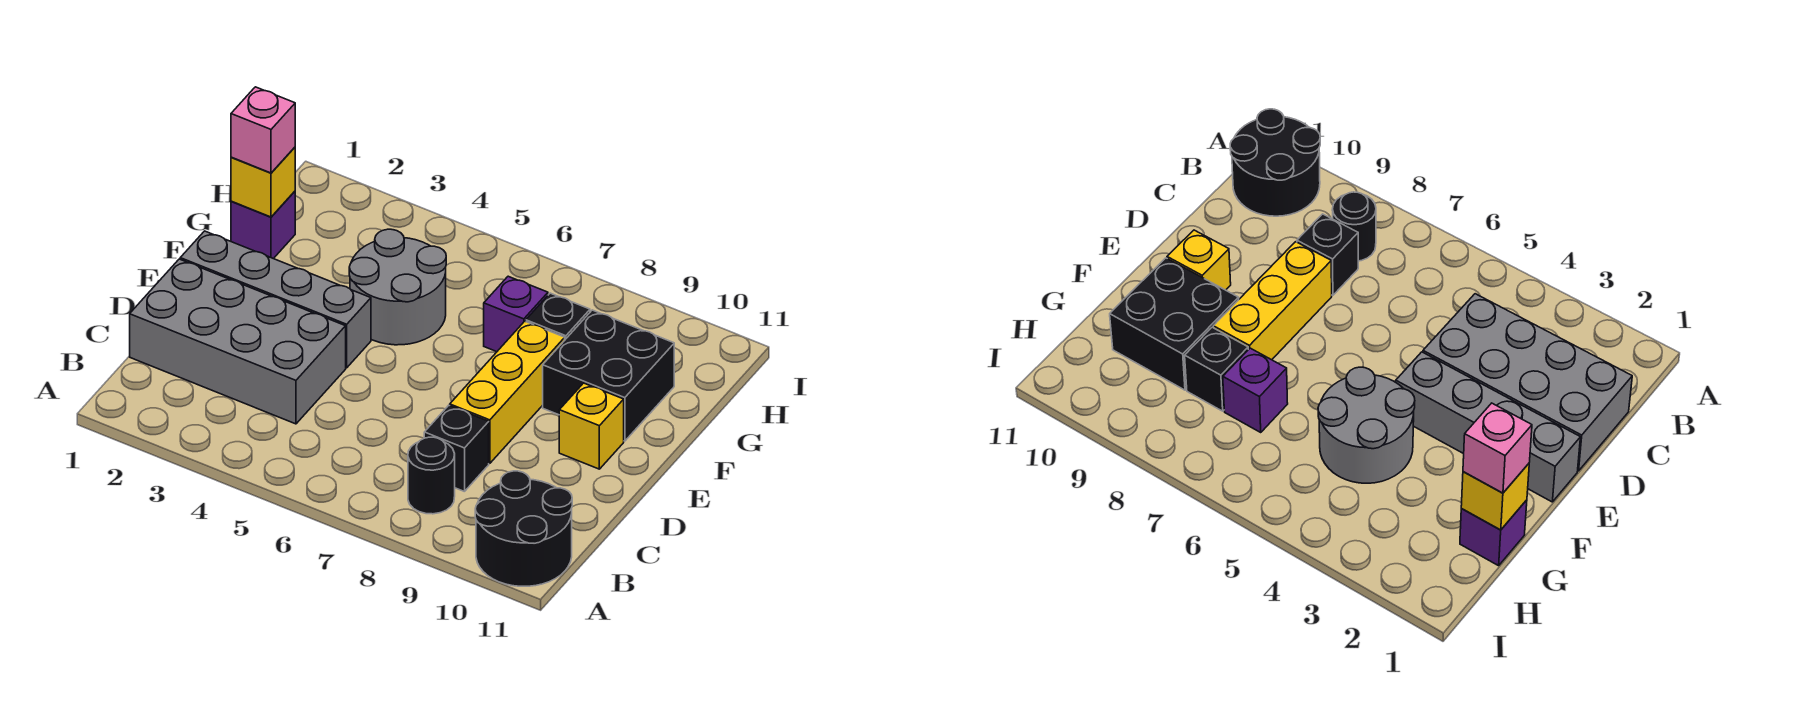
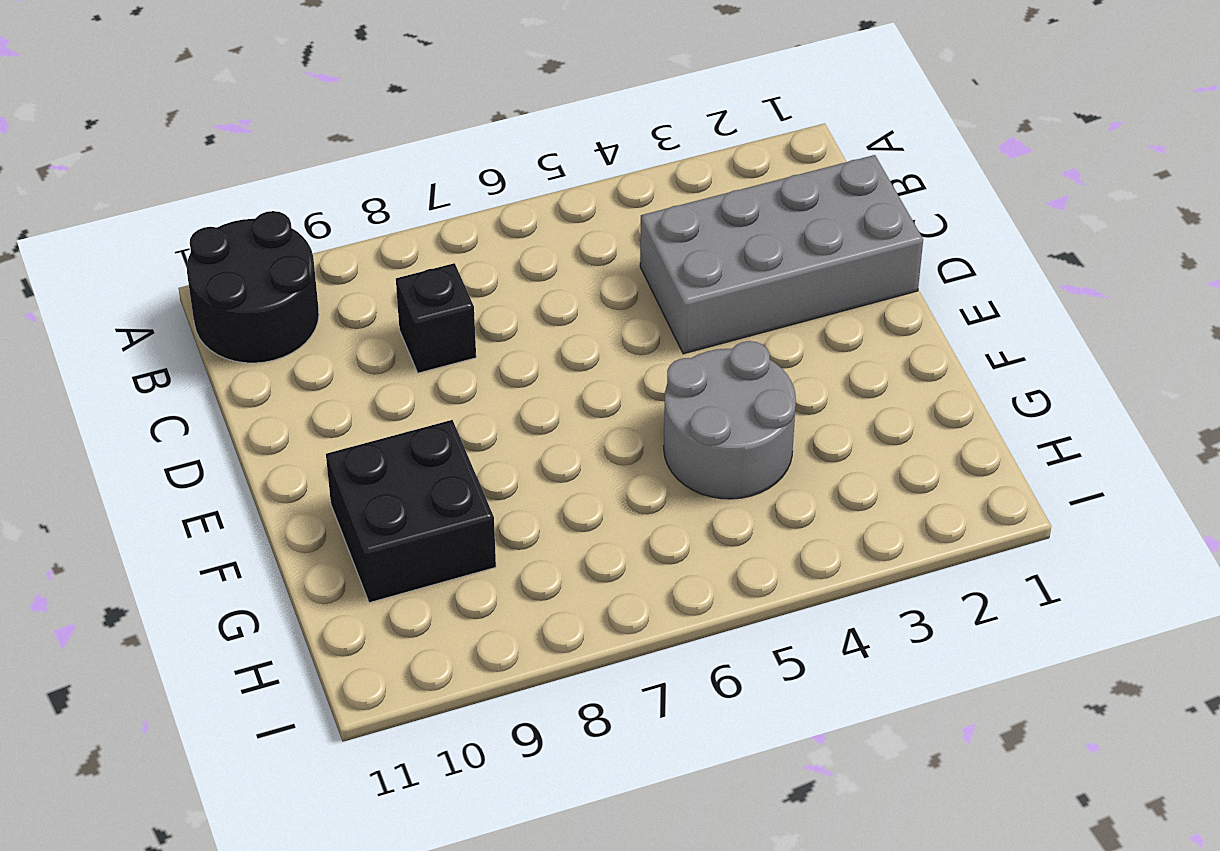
none -> black round brick B8 level 1
none -> yellow brick D8:F8 level 1
none -> grey brick E1:E4 level 1

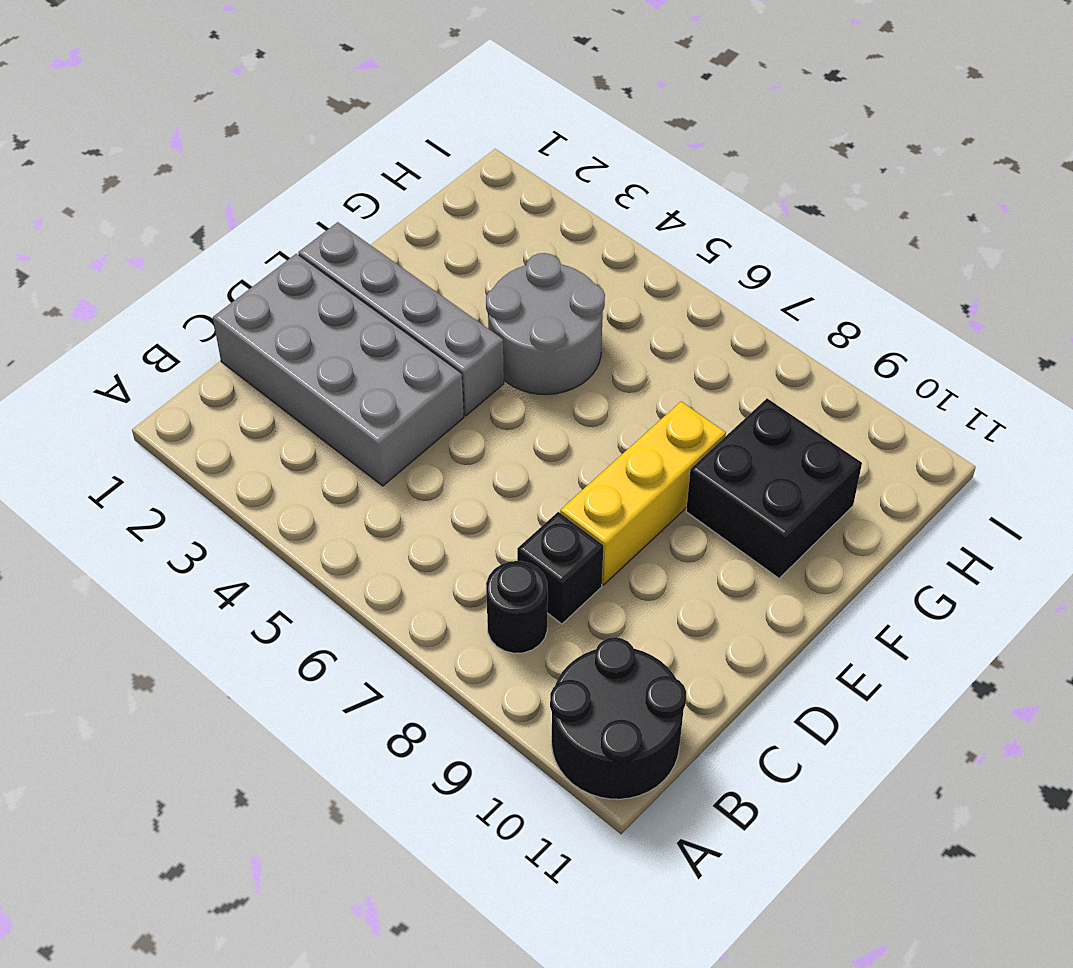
none -> yellow brick E10 level 1
none -> purple brick G1 level 1
none -> purple brick G7 level 1

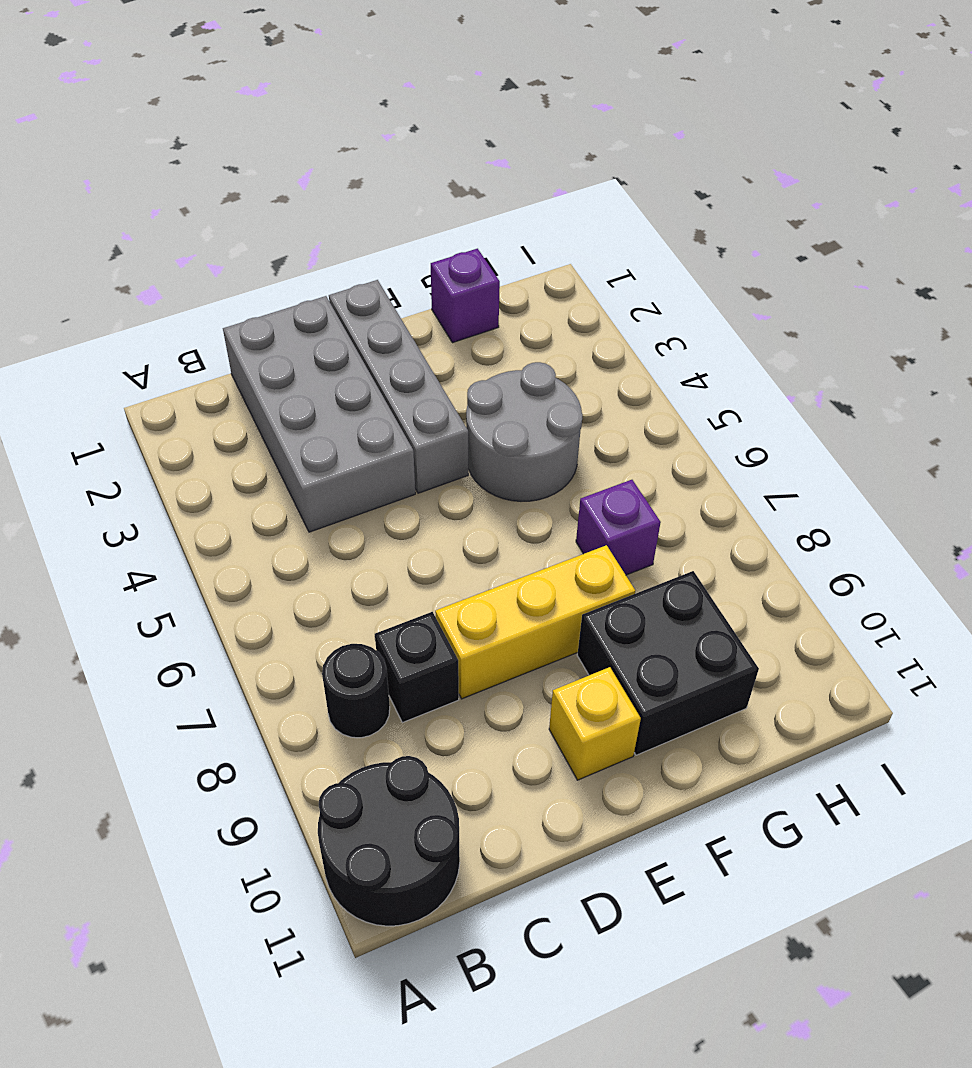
none -> black brick G8 level 1
none -> yellow brick G1 level 2
none -> pink brick G1 level 3

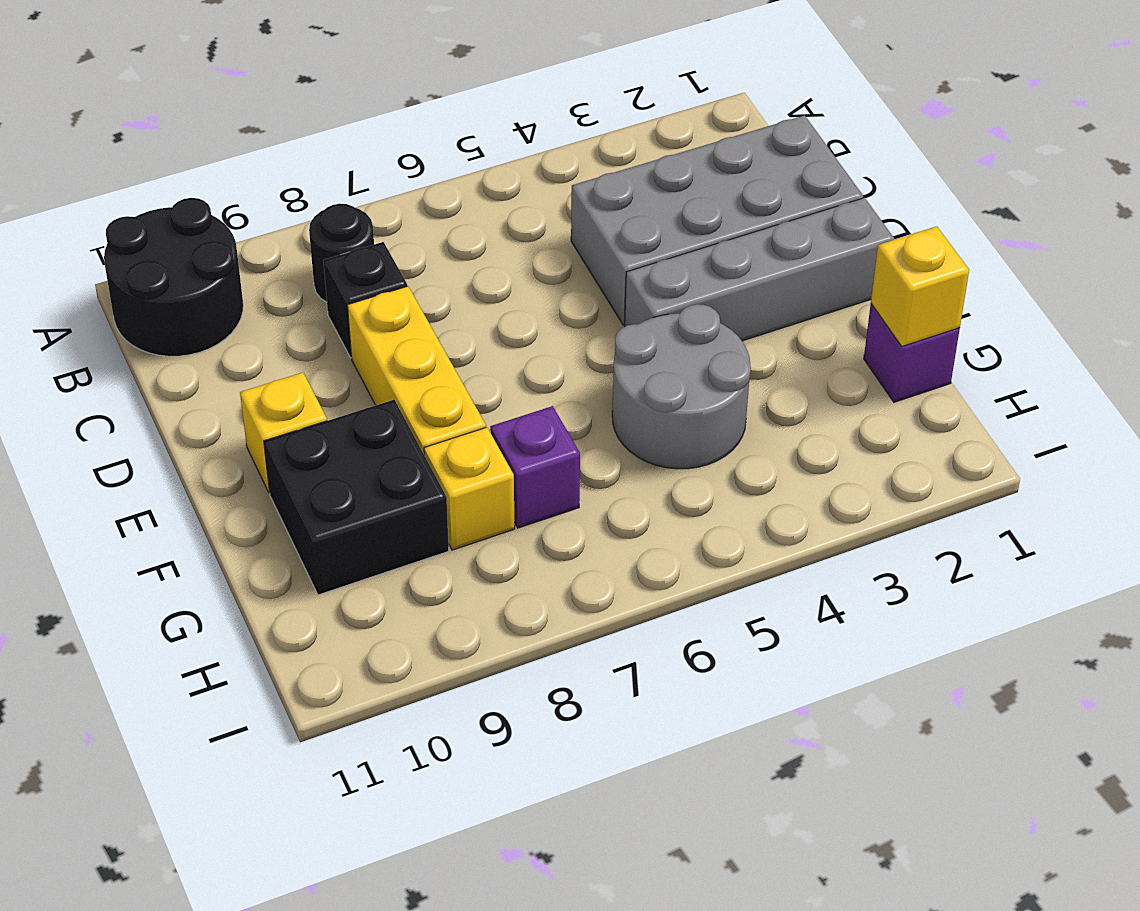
yellow brick G8 level 1 -> black brick G8 level 1
none -> pink brick G1 level 3

